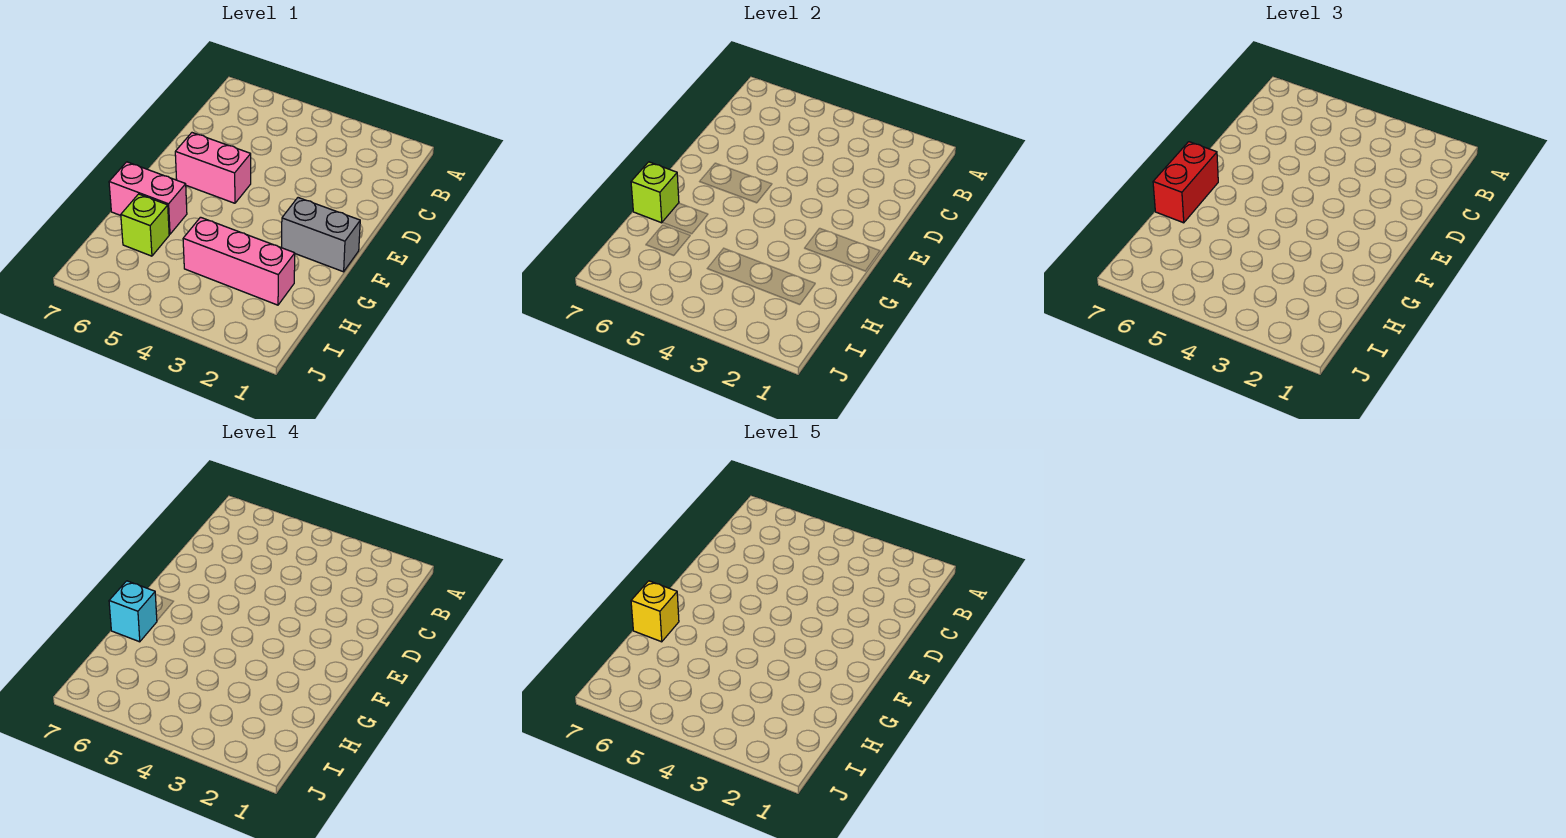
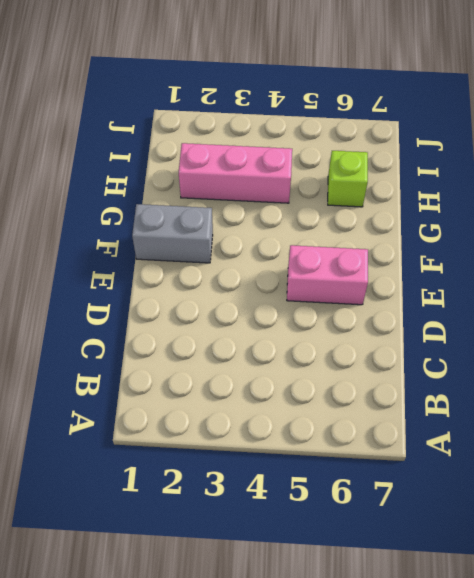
none -> pink brick G6:G7 level 1
none -> lime brick G7 level 2

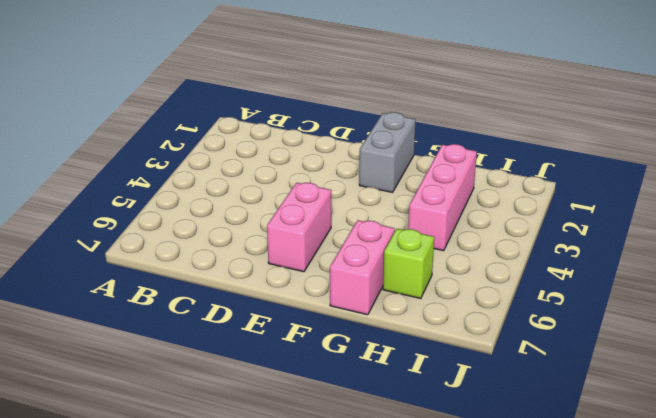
none -> lime brick G7 level 2
none -> red brick F7:G7 level 3

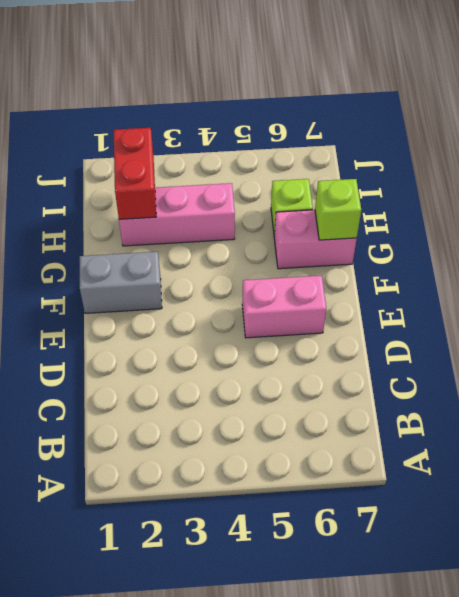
red brick H2:I2 level 2 -> red brick F7:G7 level 3
none -> cyan brick G7 level 4
none -> yellow brick G7 level 5

